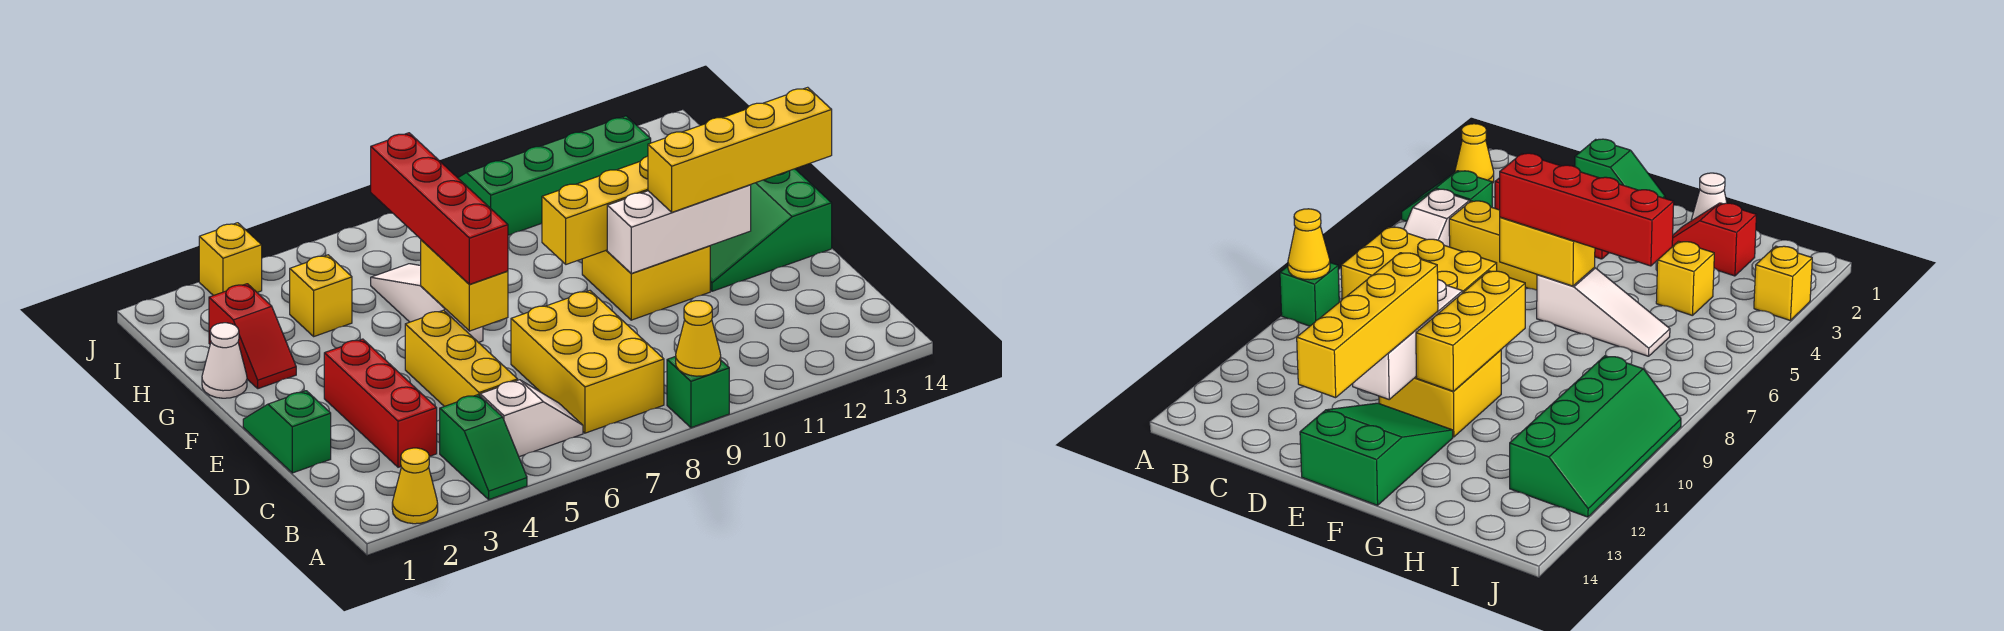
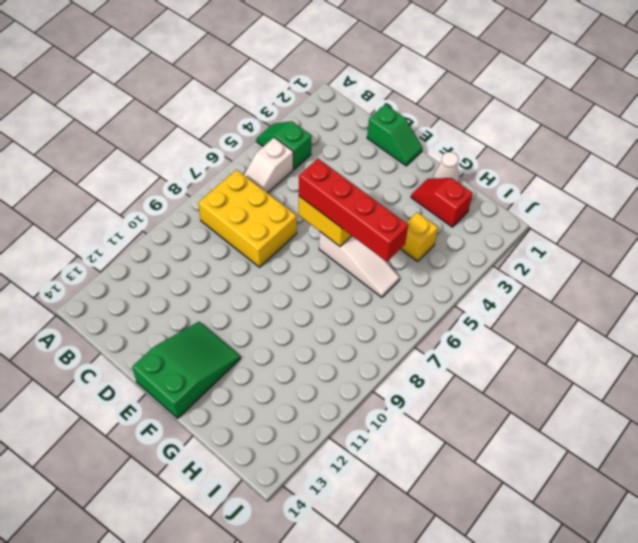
none -> yellow cone A2 level 1
none -> green brick A9 level 1
none -> red brick C3:E3 level 1

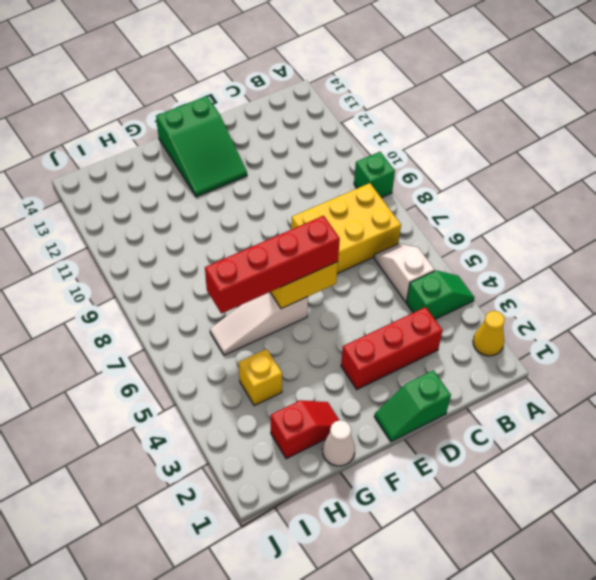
none -> yellow brick C5:E5 level 1
none -> yellow brick E10:F11 level 1
none -> green slope I9:J12 level 1 top I

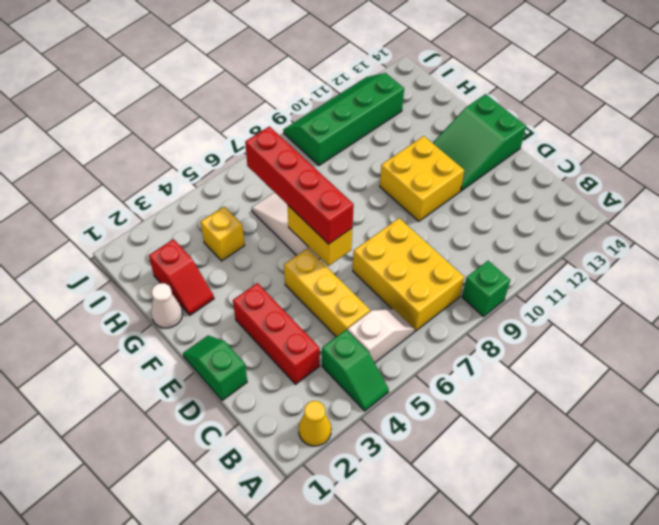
none -> yellow brick J3 level 1
none -> yellow cone A9 level 2
none -> white brick E10:E12 level 2

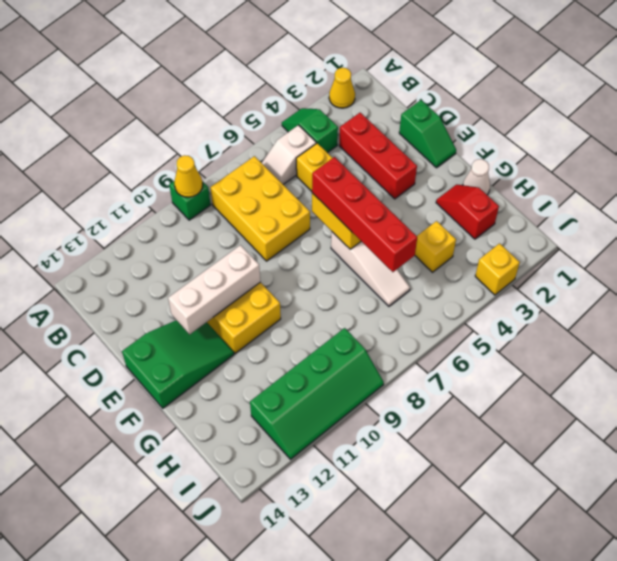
none -> yellow brick F9:F11 level 2
none -> yellow brick E11:E14 level 3

